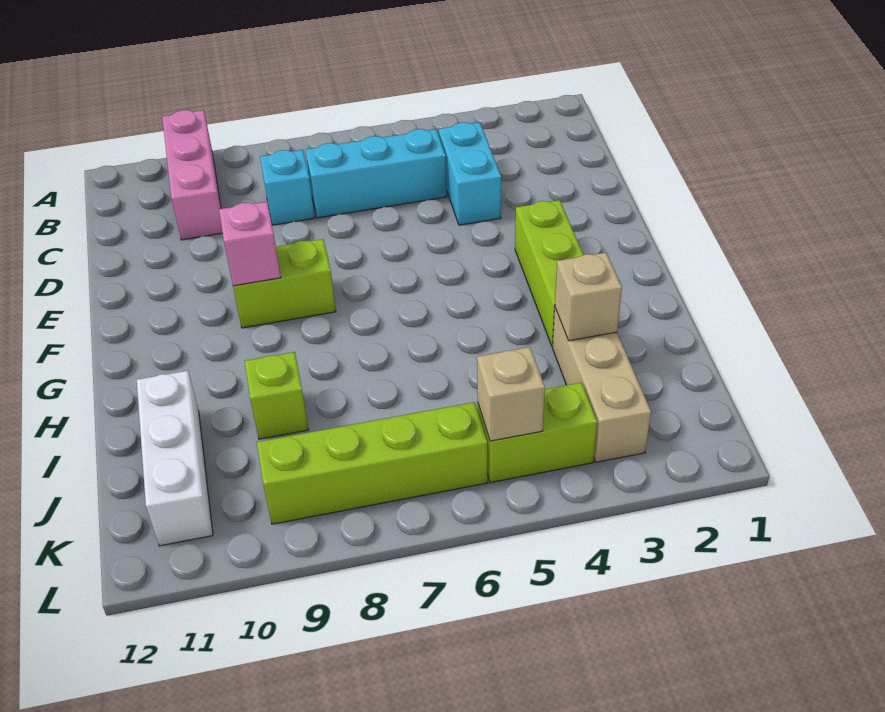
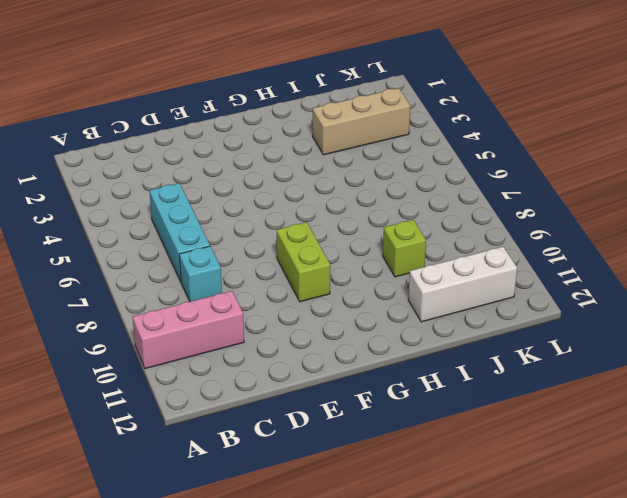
none -> cyan brick C4:D4 level 1
none -> lime brick F3:H3 level 1
none -> lime brick K4:K5 level 1

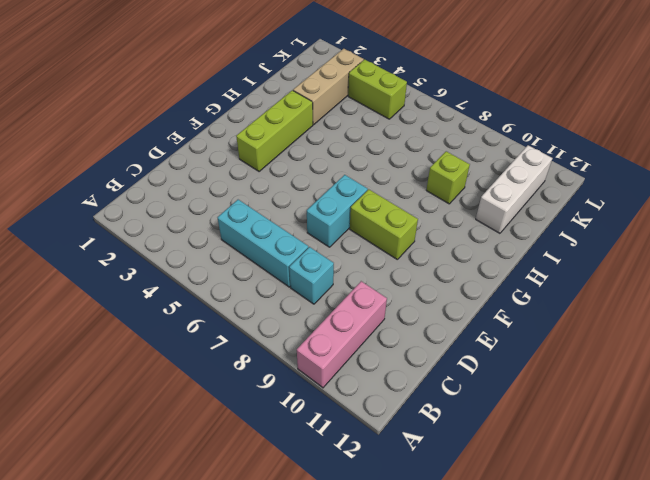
cyan brick E7:F7 level 1 -> cyan brick C4:D4 level 1
none -> lime brick K6:K9 level 1
none -> pink brick F9 level 2
none -> tan brick I3 level 2

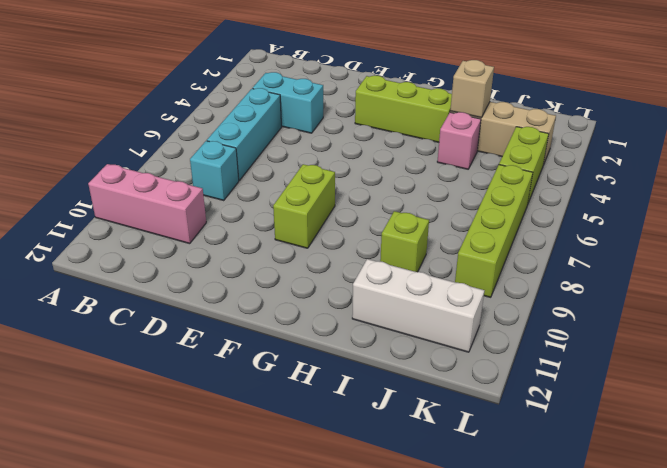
pink brick I4 level 1 -> pink brick F9 level 2
none -> tan brick K5 level 2

